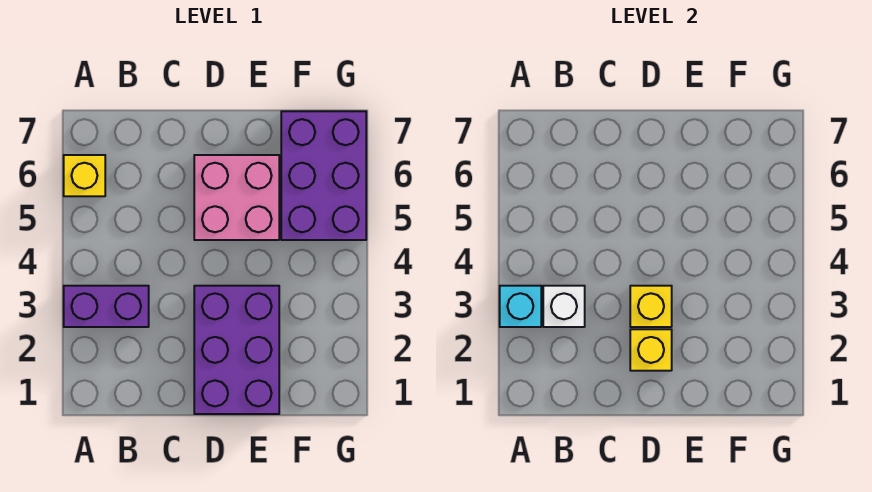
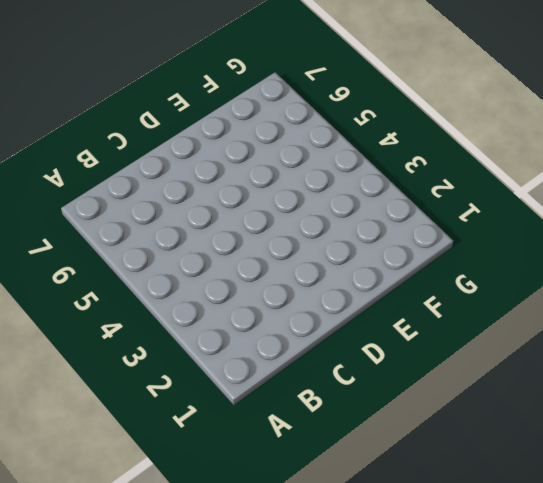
none -> purple brick A3:B3 level 1
none -> yellow brick A6 level 1

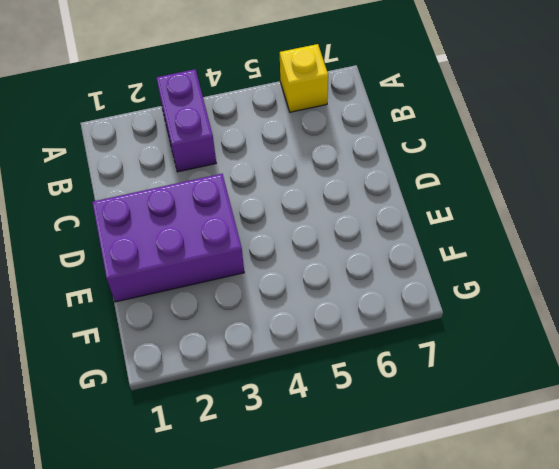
none -> pink brick D5:E6 level 1
none -> purple brick F5:G7 level 1

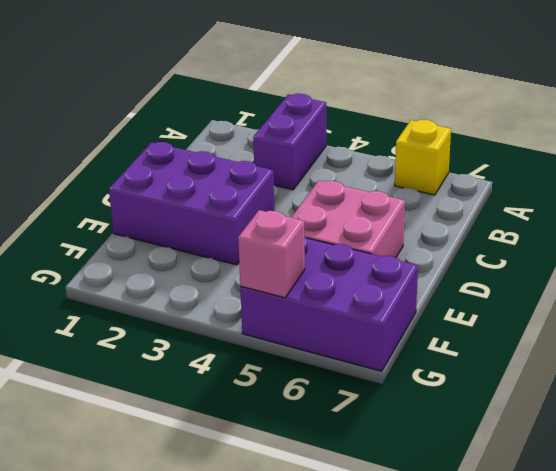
pink brick G5 level 2 -> none
none -> cyan brick A3 level 2
none -> white brick B3 level 2

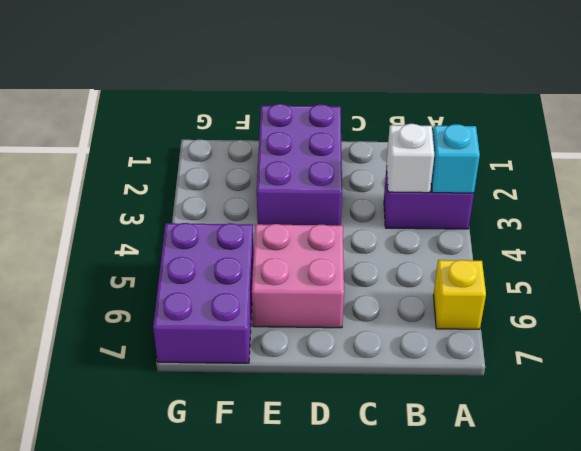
none -> yellow brick D2 level 2
none -> yellow brick D3 level 2

